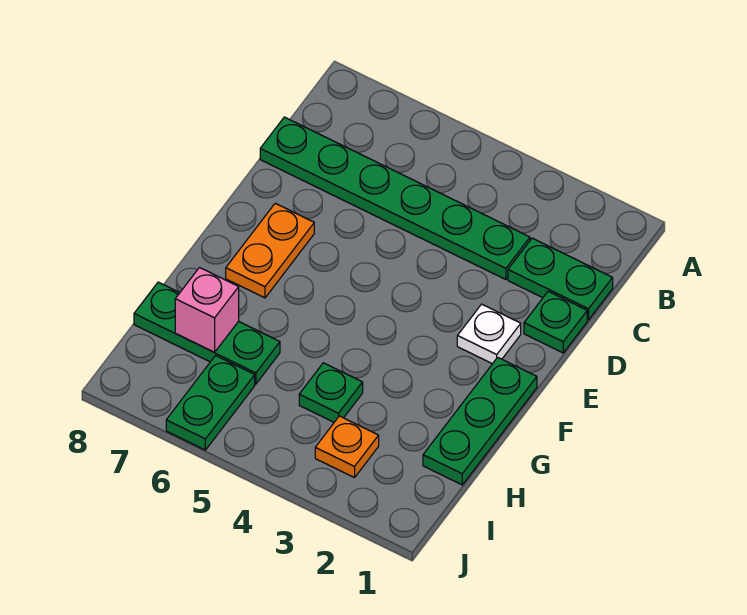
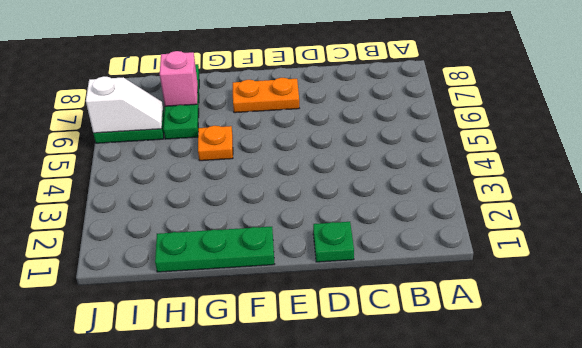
orange plate G5 level 1 -> orange plate I3 level 1
white slope I6:J6 level 2 top J -> none
none -> green plate C1:C2 level 1
none -> green plate C3:C8 level 1

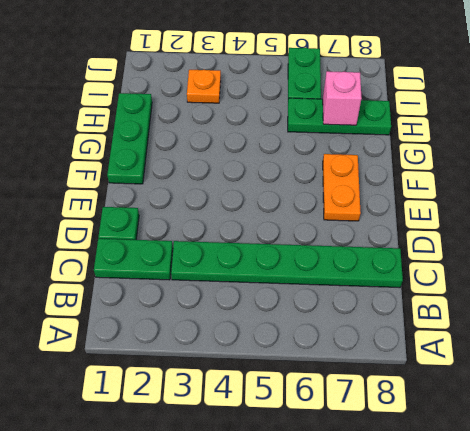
none -> white plate E2 level 1
none -> green plate H4 level 1

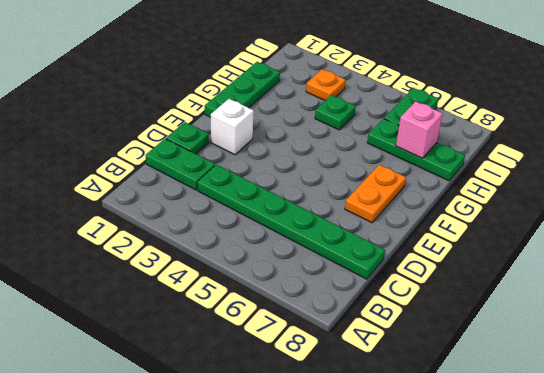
white brick E2 level 1 -> white plate E2 level 1

